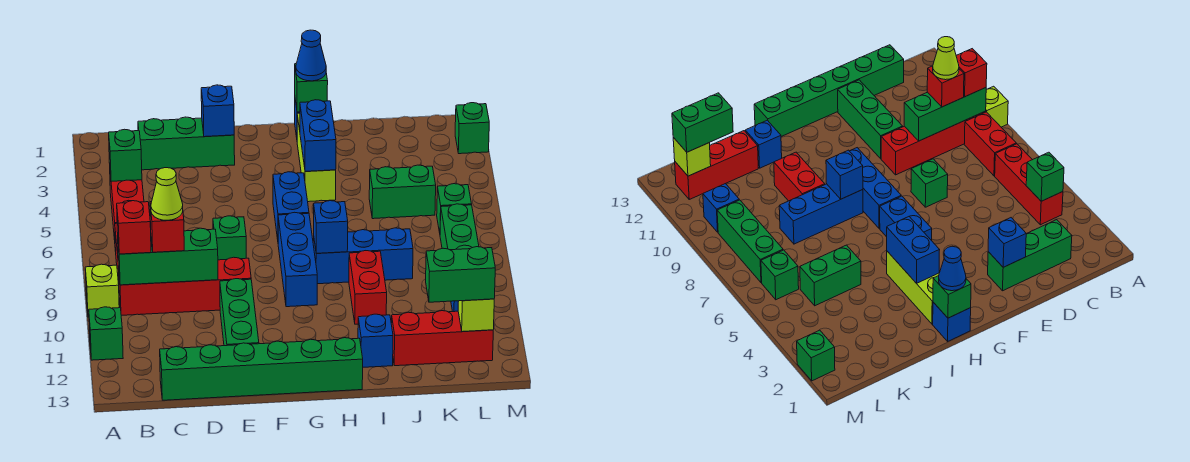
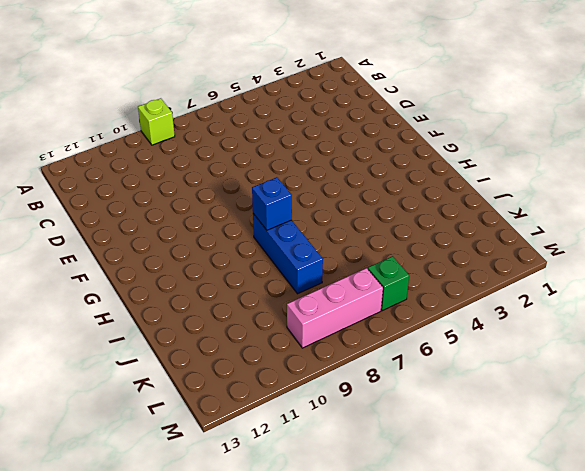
pink brick L7:L9 level 1 -> green brick L7:L9 level 1
none -> green brick A11 level 1
none -> red brick B4:B6 level 1
none -> red brick B7:B8 level 1
none -> red brick B9:E9 level 1

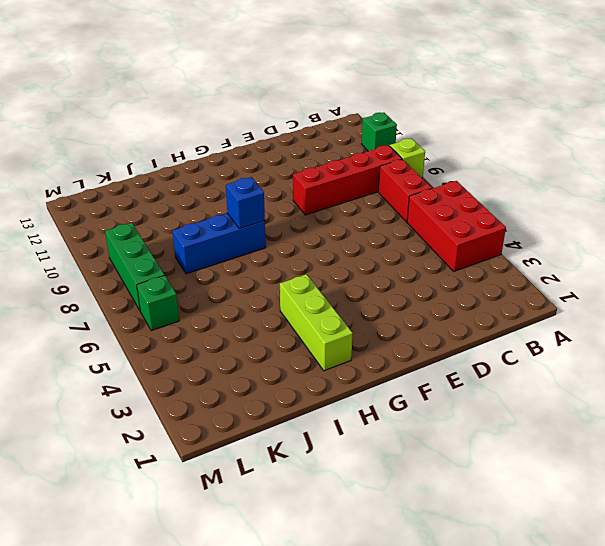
red brick A4:B6 level 1 -> red brick B4:B6 level 1
none -> green brick C2:E2 level 1
none -> green brick C13:H13 level 1
none -> green brick E7 level 1
none -> green brick E10:E12 level 1

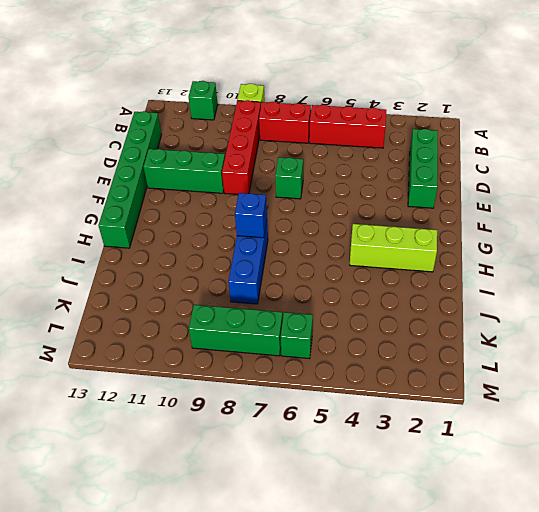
none -> blue brick G5:G6 level 1
none -> blue brick G7:G9 level 1
none -> blue brick H1 level 1
none -> red brick I9:I10 level 1

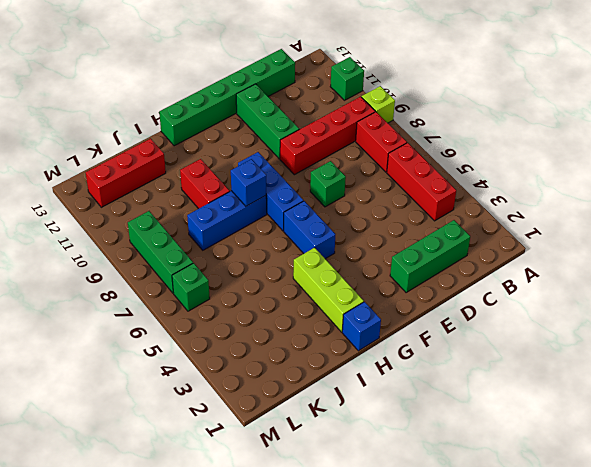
none -> blue brick I12 level 1
none -> green brick J5:K5 level 1
none -> blue brick L10 level 1
none -> green brick M2 level 1

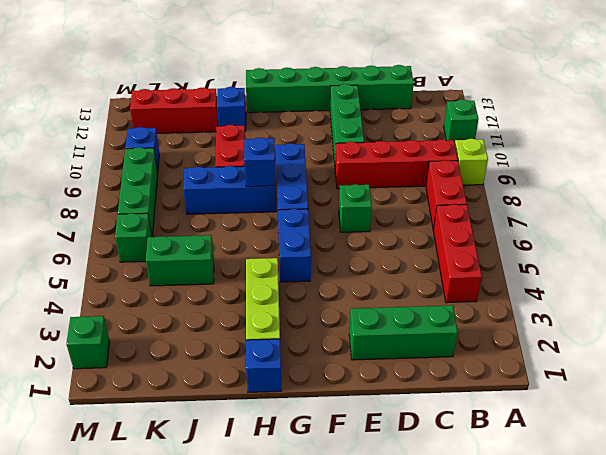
none -> green brick B4 level 2
none -> green brick B9:D9 level 2
none -> blue brick E2 level 2
none -> green brick H1 level 2

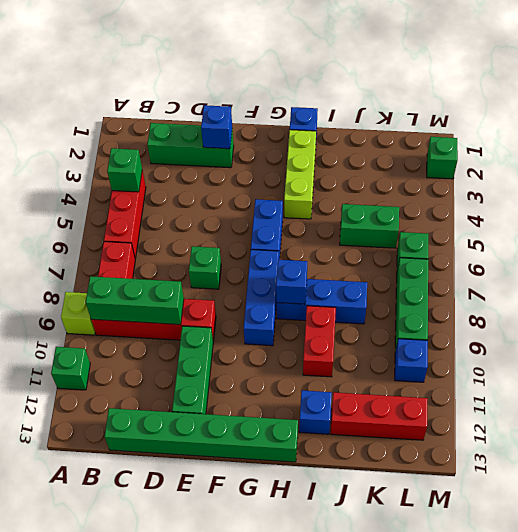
none -> green brick H1 level 2
none -> blue brick H3:H4 level 2
none -> lime brick L12 level 2
none -> red brick B9 level 3

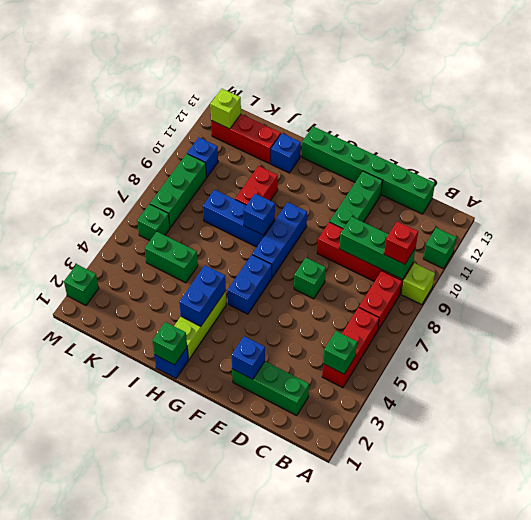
none -> red brick C9 level 3
none -> blue cone H1 level 3
none -> green brick K12:L12 level 3
none -> lime cone C9 level 4

